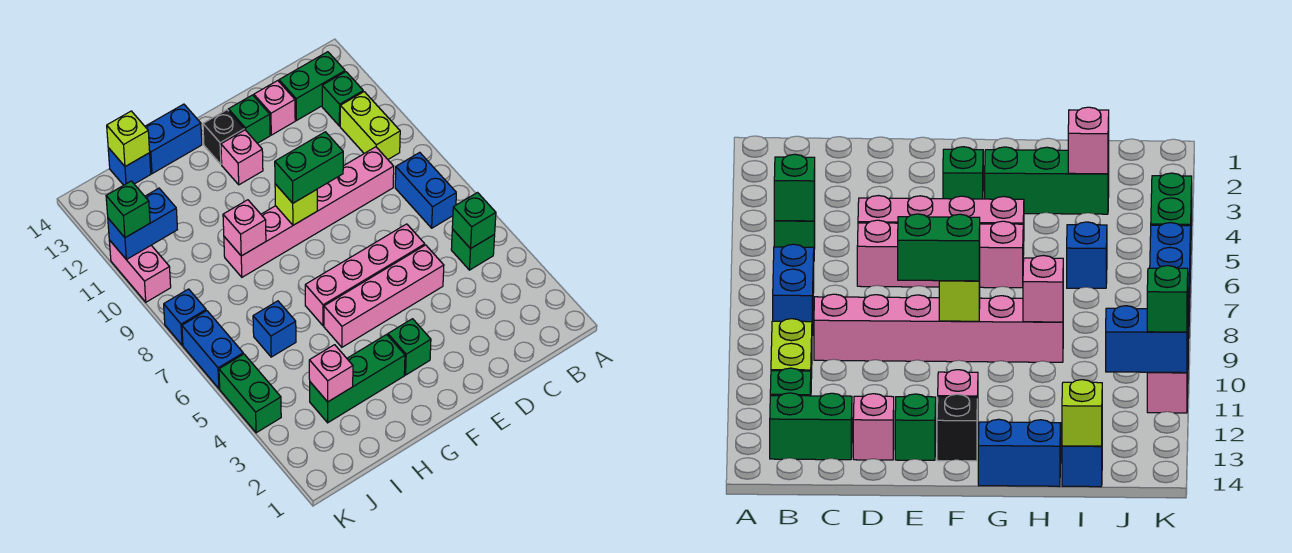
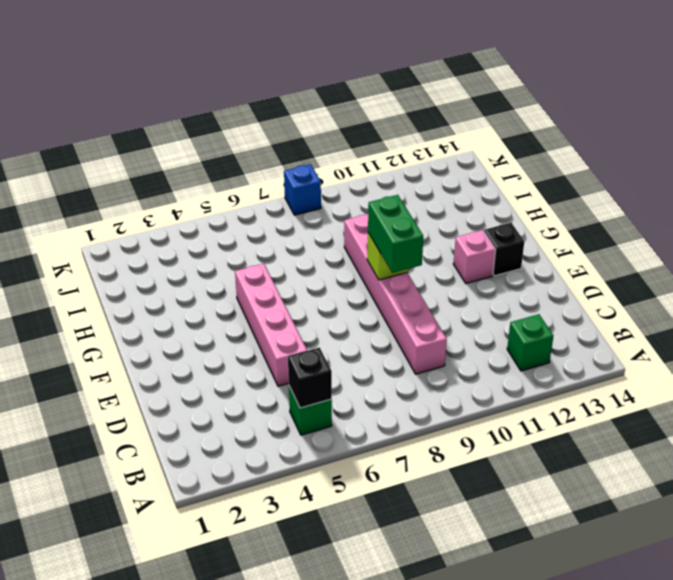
black brick B5 level 2 -> green brick B5 level 2
none -> blue brick B7:B8 level 1
none -> lime brick B10:B11 level 1
none -> green brick B13:C13 level 1

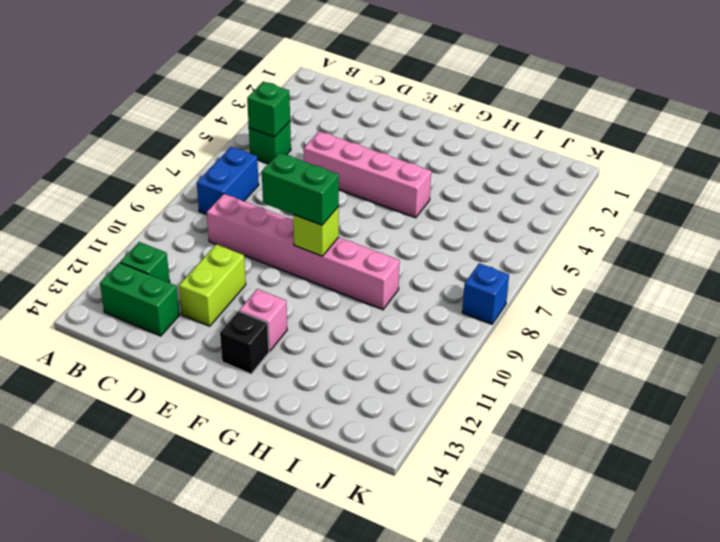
lime brick D11:D12 level 1 -> lime brick B10:B11 level 1
none -> pink brick D6:G6 level 1
none -> pink brick D13 level 1
none -> green brick E13 level 1

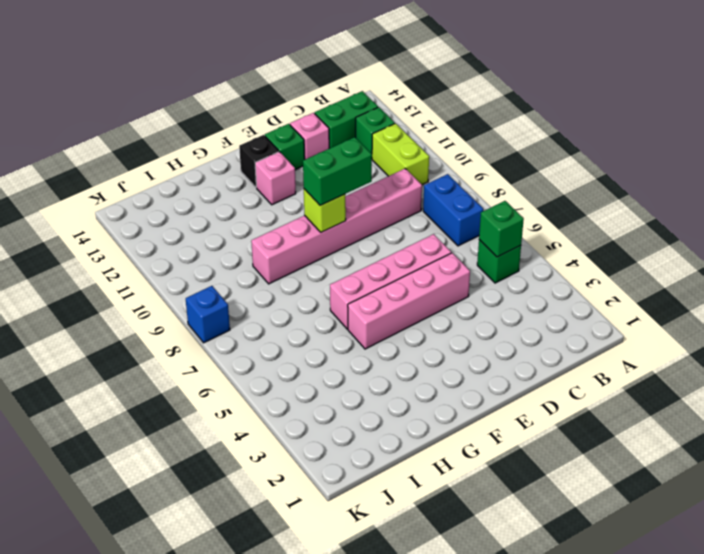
none -> green brick F3 level 1
none -> green brick G3:I3 level 1
none -> blue brick G14:H14 level 1

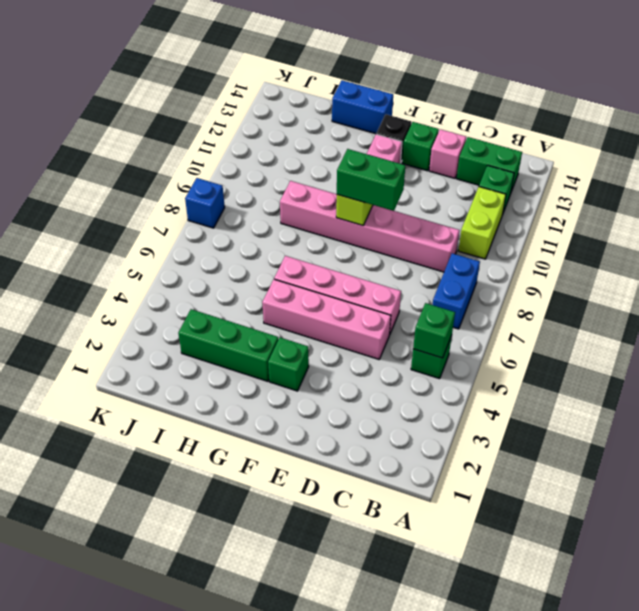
none -> blue brick I6 level 1
none -> blue brick I14 level 1
none -> green brick K4:K5 level 1

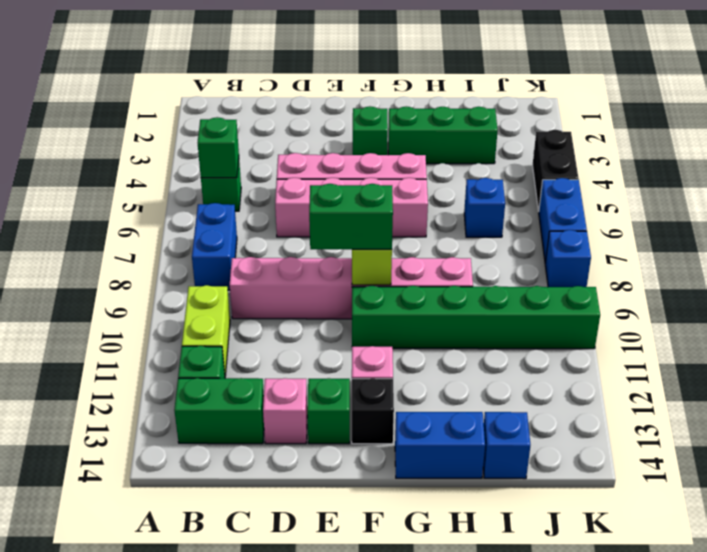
green brick F10:K10 level 1 -> pink brick K10:K11 level 1
black brick K4:K5 level 1 -> green brick K4:K5 level 1
none -> pink brick H9 level 2
none -> pink brick I3 level 2
none -> lime brick I14 level 2

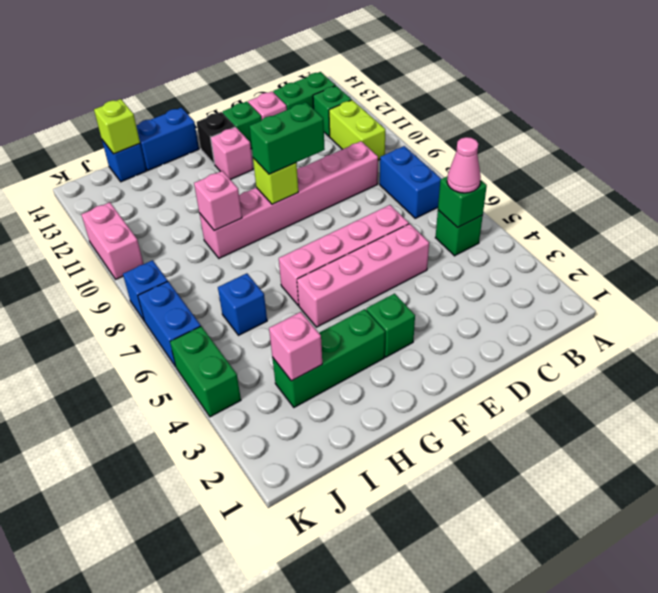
pink cone B5 level 3 -> none
none -> blue brick J11:K11 level 2
none -> green brick K11 level 3

